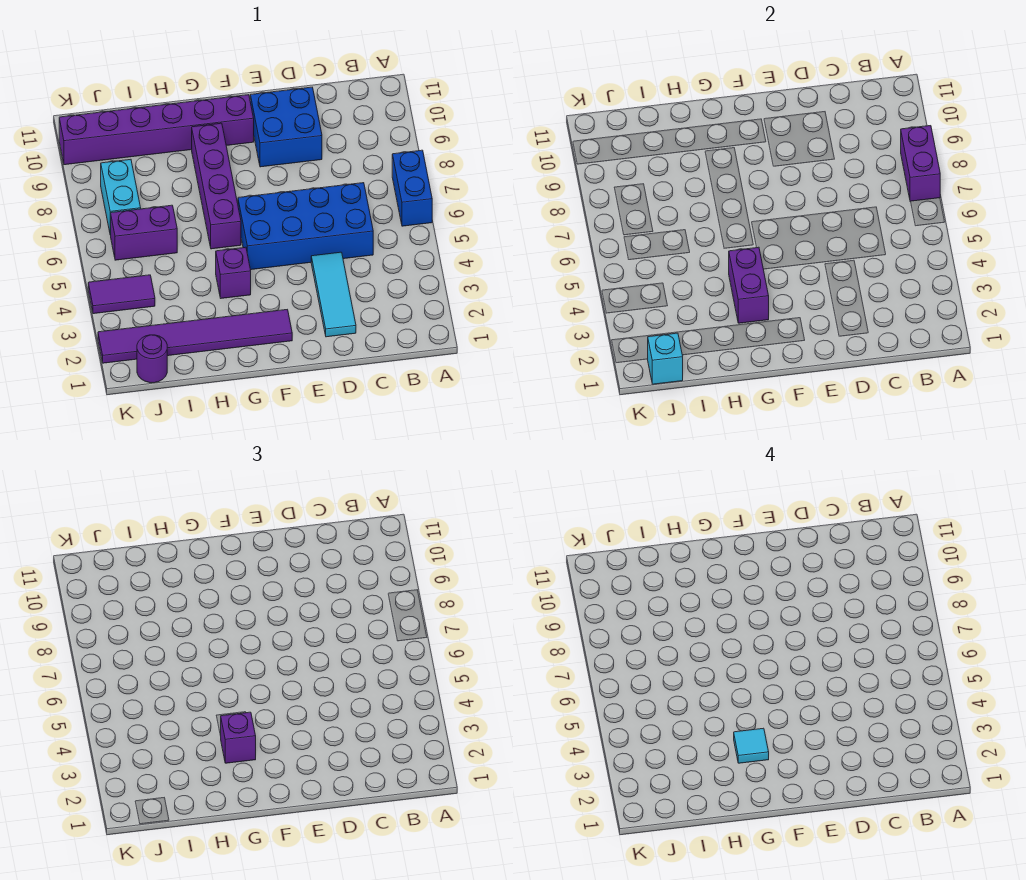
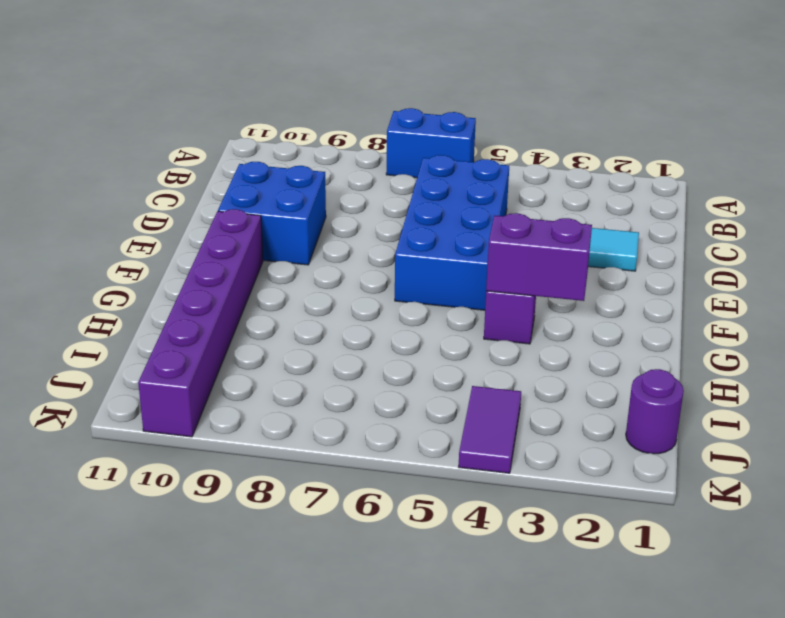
none -> purple tile F2:K2 level 1
none -> purple brick G6:G9 level 1
none -> purple brick I6:J6 level 1

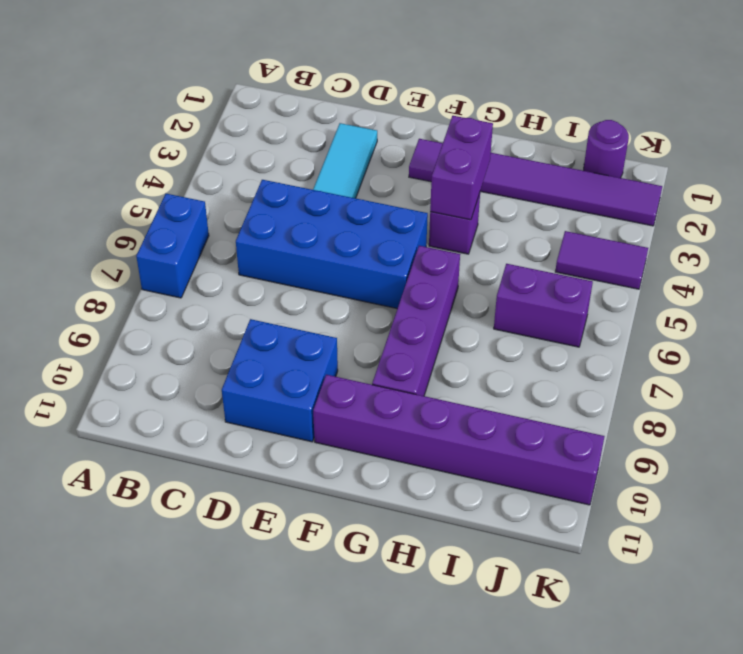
none -> cyan brick J7:J8 level 1
none -> purple brick A7:A8 level 2
none -> cyan brick J1 level 2

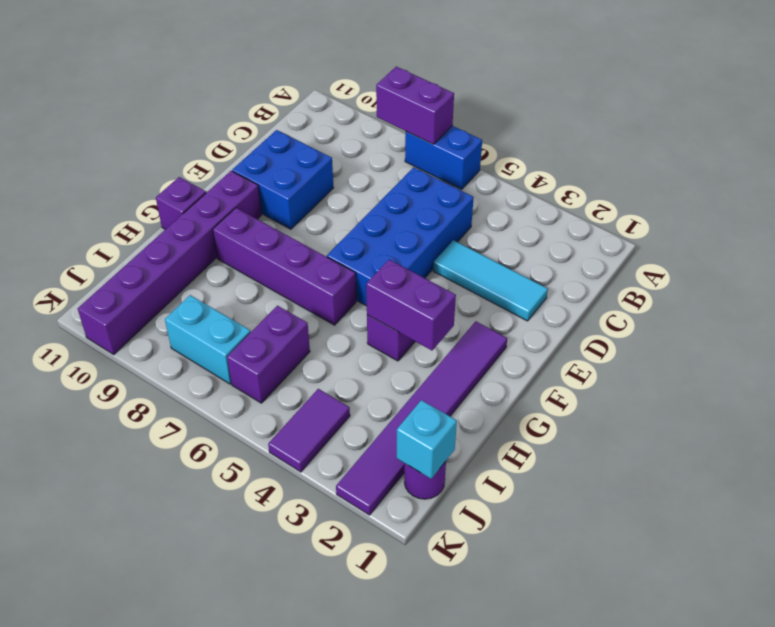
purple brick G11 level 1 -> purple brick G3 level 3
none -> cyan tile G3 level 4

